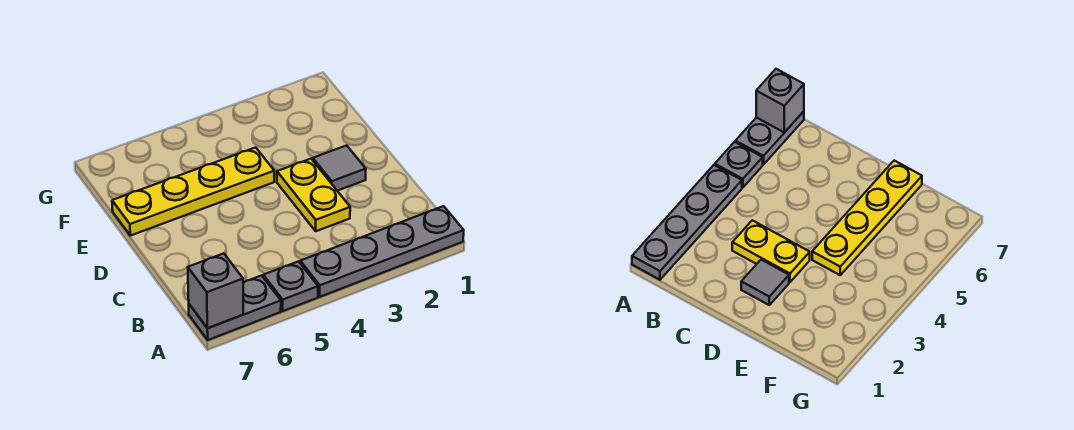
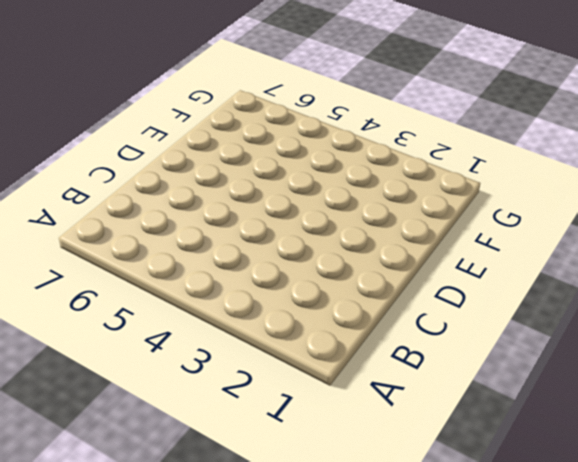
none -> grey plate A1:A4 level 1
none -> grey plate A5 level 1

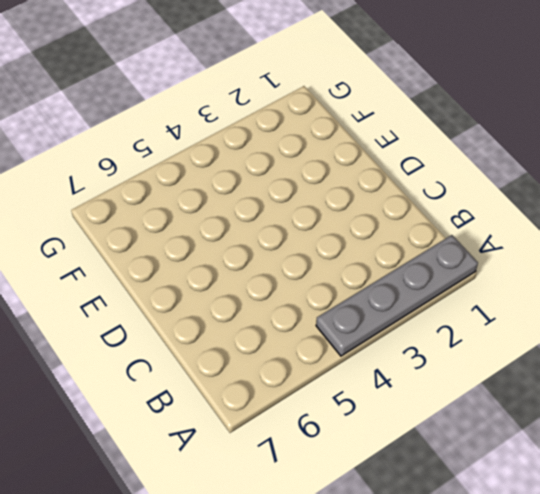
none -> grey plate A5 level 1
none -> grey plate A6:A7 level 1

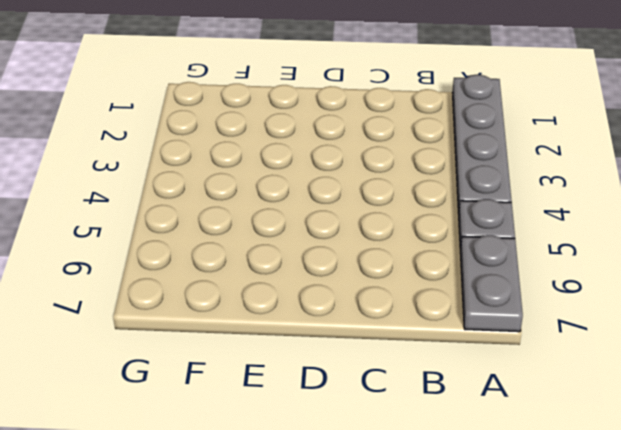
none -> yellow plate C3:D3 level 1
none -> grey tile D2 level 1

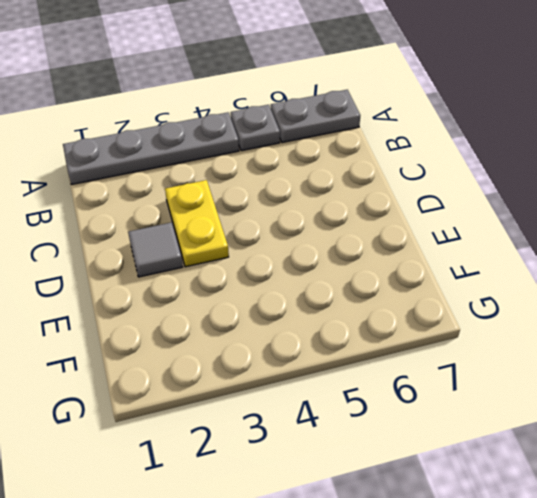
none -> yellow plate E4:E7 level 1
none -> grey brick A7 level 2

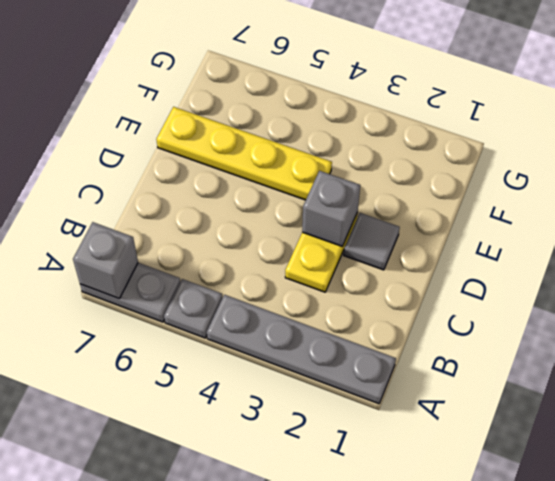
grey brick D3 level 2 -> none

